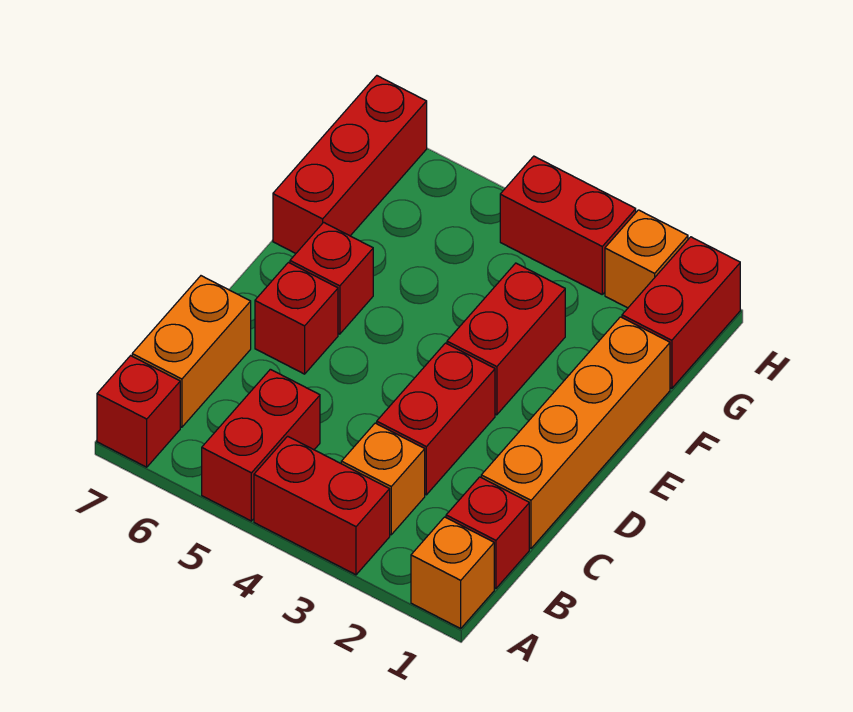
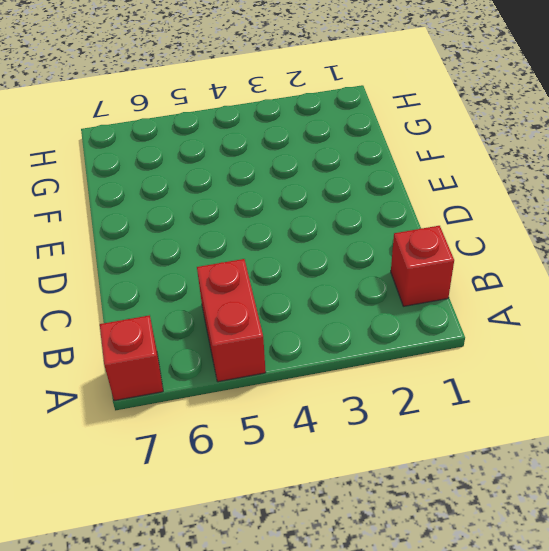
none -> orange brick A1 level 1
none -> red brick A3:A4 level 1
none -> orange brick B3 level 1

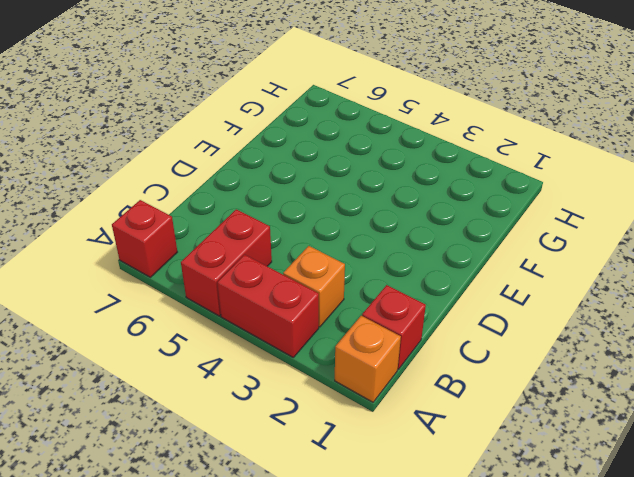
none -> orange brick B7:C7 level 1
none -> orange brick C1:F1 level 1
none -> red brick C3:D3 level 1

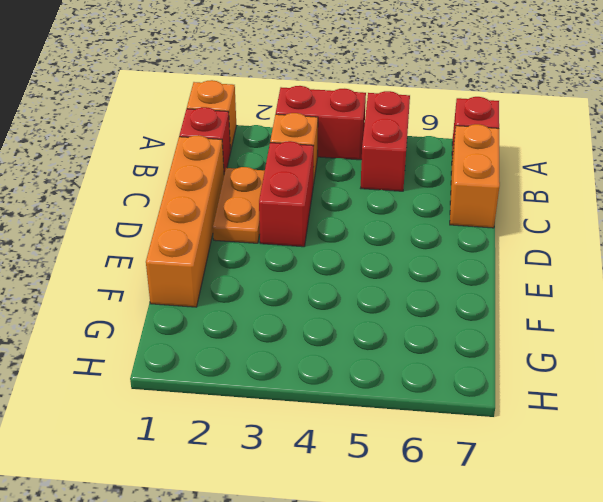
orange plate C2:D2 level 1 -> none
none -> red brick D6 level 1
none -> red brick E3:F3 level 1
none -> red brick E6 level 1

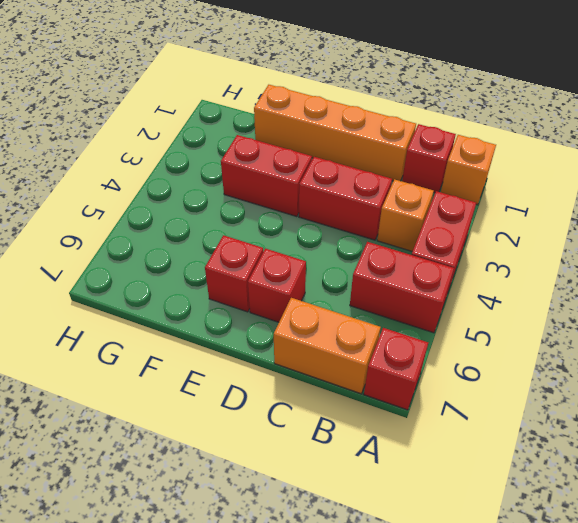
none -> red brick F7:H7 level 1
none -> red brick G1:H1 level 1
none -> orange brick H2 level 1

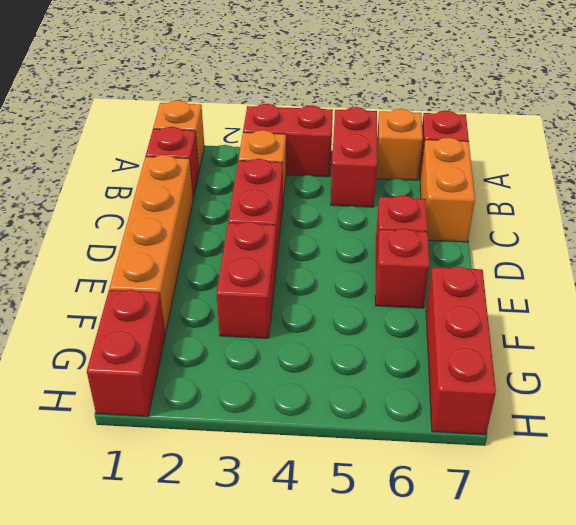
orange brick A6 level 1 -> orange brick H2 level 1
none -> red brick H3:H4 level 1

